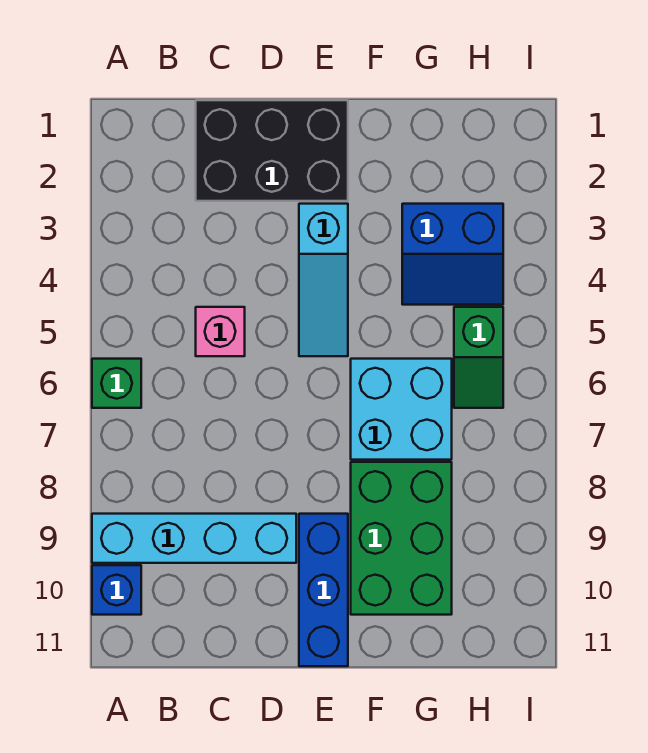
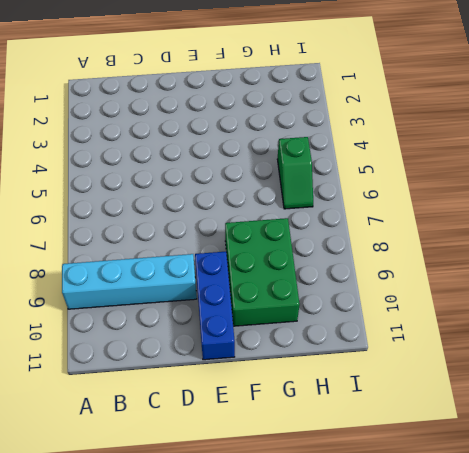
none -> green brick A6 level 1
none -> blue brick A10 level 1

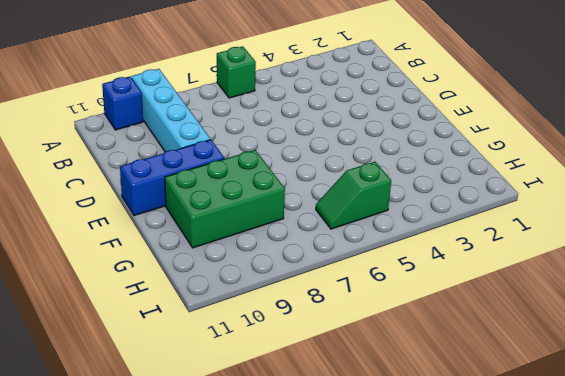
none -> black brick C1:E2 level 1
none -> pink brick C5 level 1

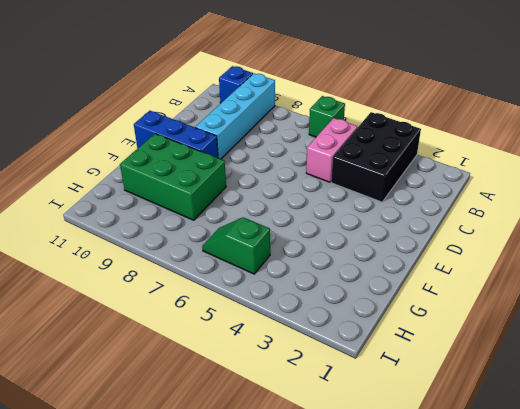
black brick A3:C4 level 1 -> black brick C1:E2 level 1
pink brick B5:C5 level 1 -> pink brick C5 level 1
none -> cyan slope E3:E5 level 1 top 3
none -> cyan brick F6:G7 level 1

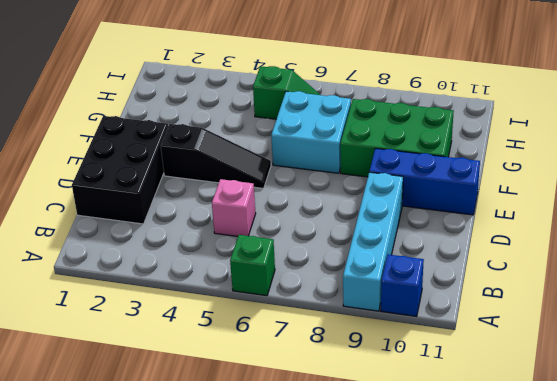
black slope E3:E5 level 1 top 3 -> cyan slope E3:E5 level 1 top 3
none -> blue slope G3:H4 level 1 top 3

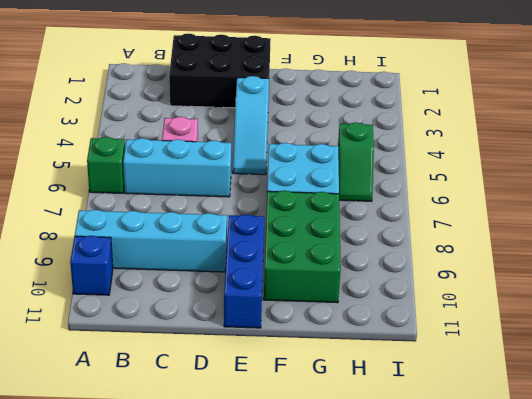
cyan brick B6:D6 level 1 -> none
none -> blue slope G3:H4 level 1 top 3

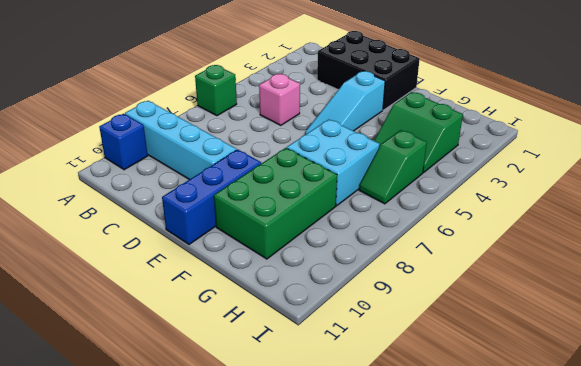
green slope G3:H4 level 1 top 3 -> blue slope G3:H4 level 1 top 3

